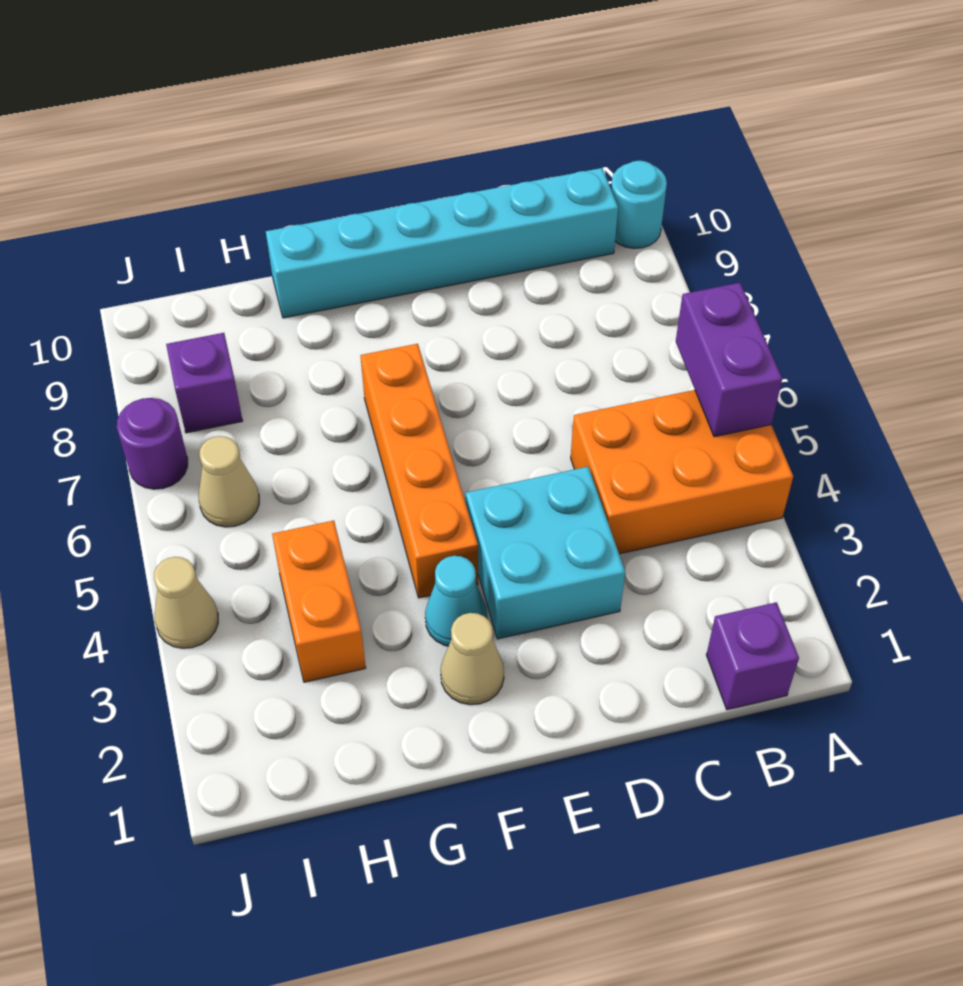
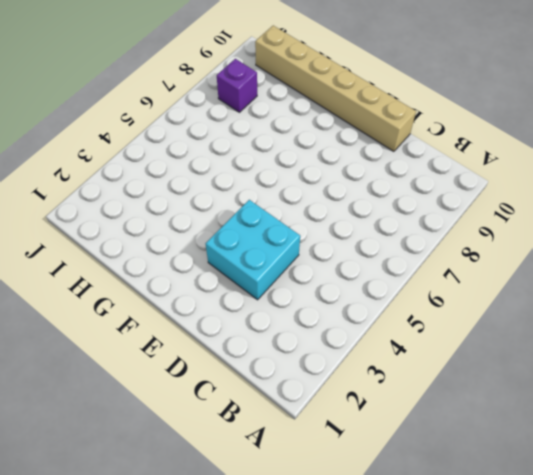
tan brick D10:I10 level 1 -> cyan brick B10:G10 level 1
none -> orange brick A4:C5 level 1
none -> cyan round brick A10 level 1
none -> purple brick B1 level 1

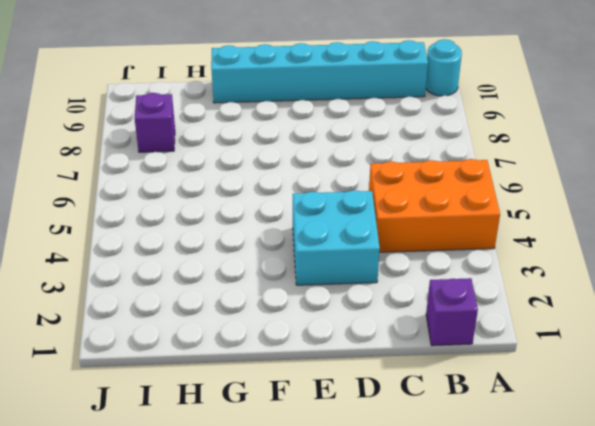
none -> tan cone F2 level 1
none -> cyan cone F3 level 1
none -> orange brick F4:F7 level 1

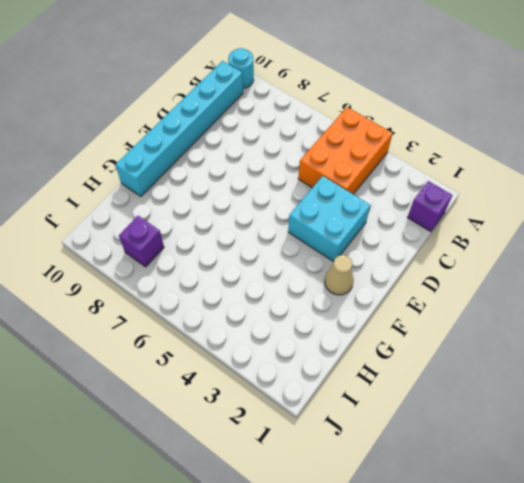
none -> cyan cone F3 level 1
none -> orange brick F4:F7 level 1
none -> orange brick H3:H4 level 1

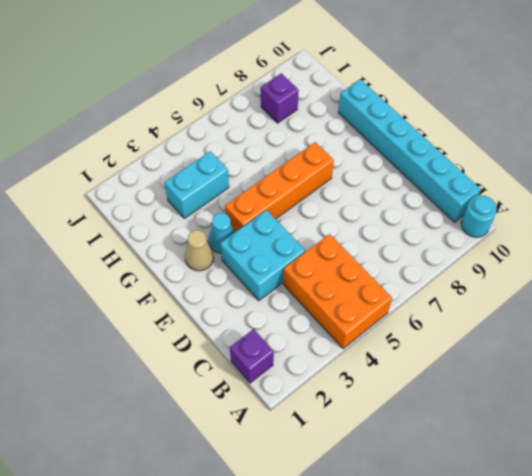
cyan brick H3:H4 level 1 -> orange brick H3:H4 level 1
none -> tan cone I6 level 1
none -> tan cone J4 level 1
none -> purple round brick J7 level 1

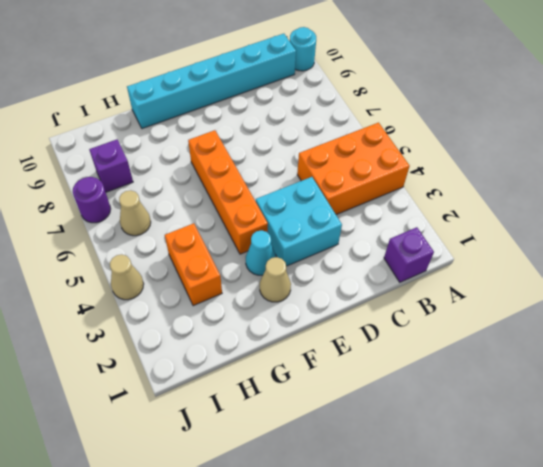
none -> purple brick A5:A6 level 2

